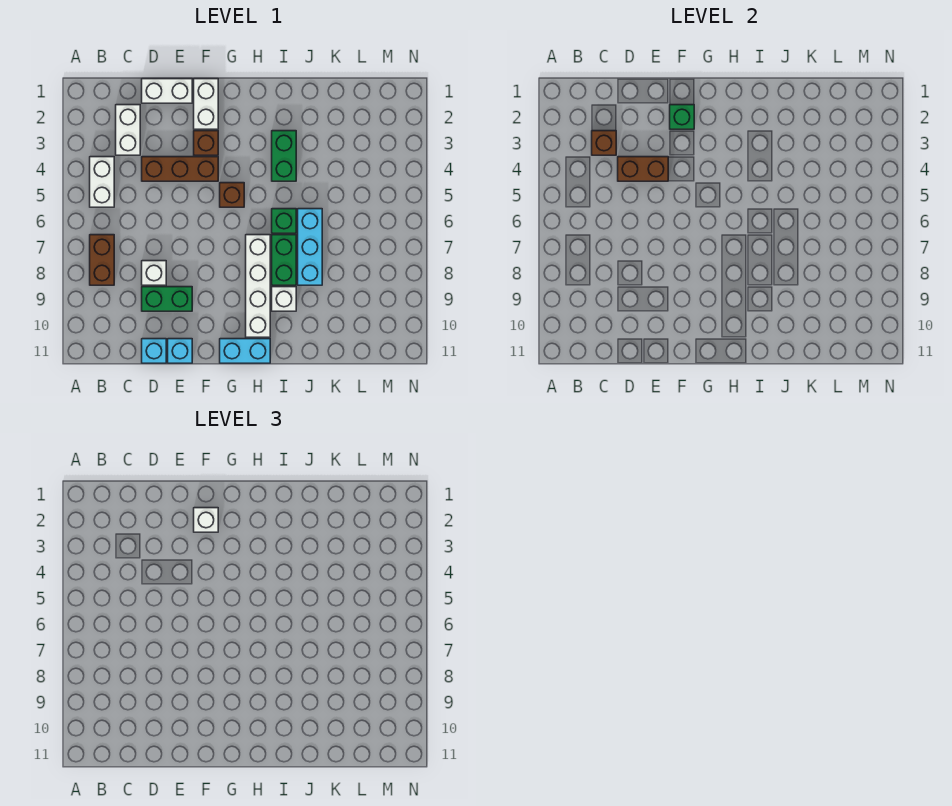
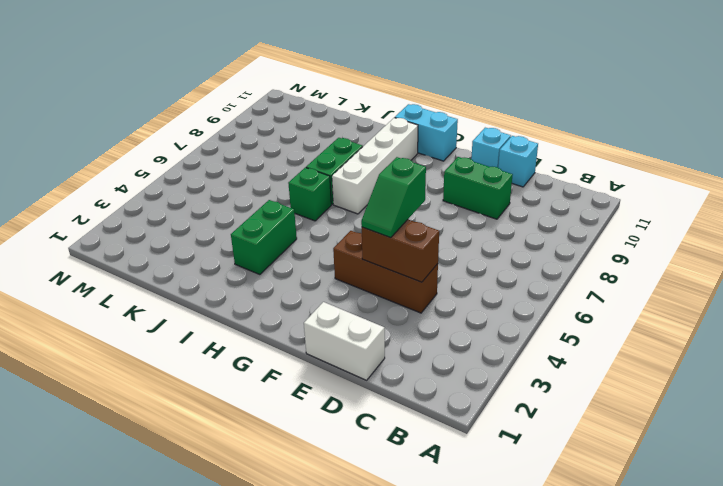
green slope E4:E5 level 3 top 5 -> none
none -> white brick B4:B5 level 1
none -> brown brick B7:B8 level 1
none -> white brick C2:C3 level 1

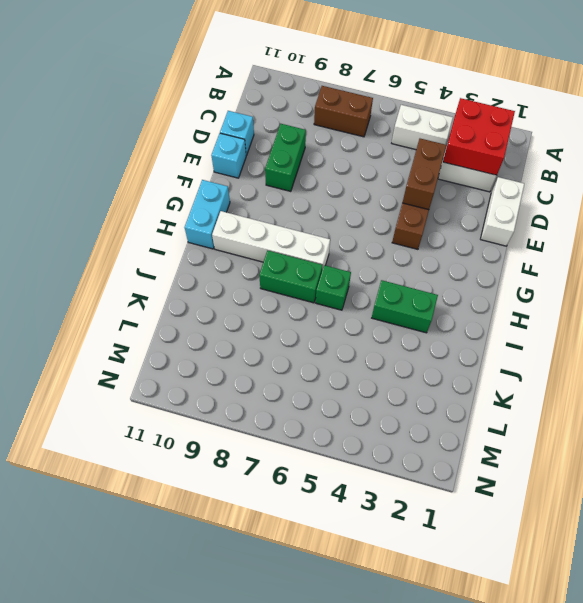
red brick B2:C3 level 2 -> brown brick C3 level 2
none -> white brick D8 level 1
none -> white brick F1:F2 level 1
none -> brown brick F3 level 1

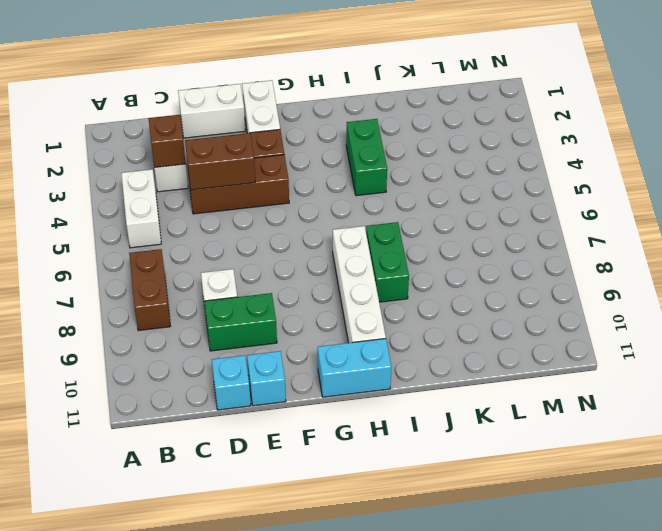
none -> brown brick G5 level 1
none -> green brick I6 level 1
none -> white brick I9 level 1

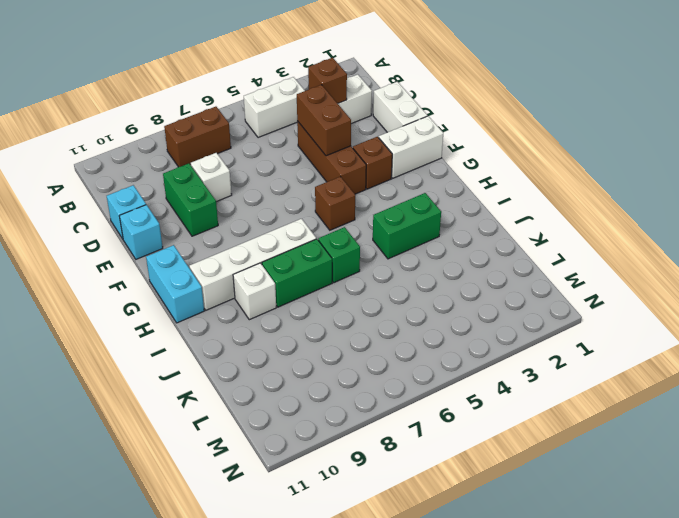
none -> cyan brick J6:J8 level 1
none -> green brick F2 level 2
none -> white brick F2 level 3

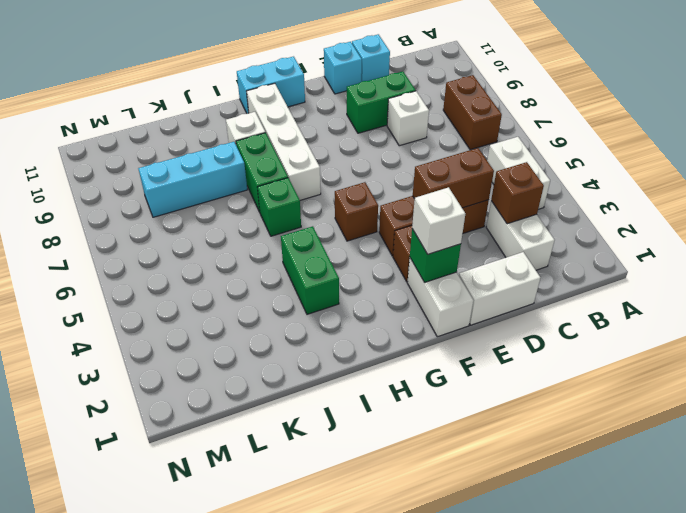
cyan brick J8:L8 level 1 -> cyan brick J6:J8 level 1

